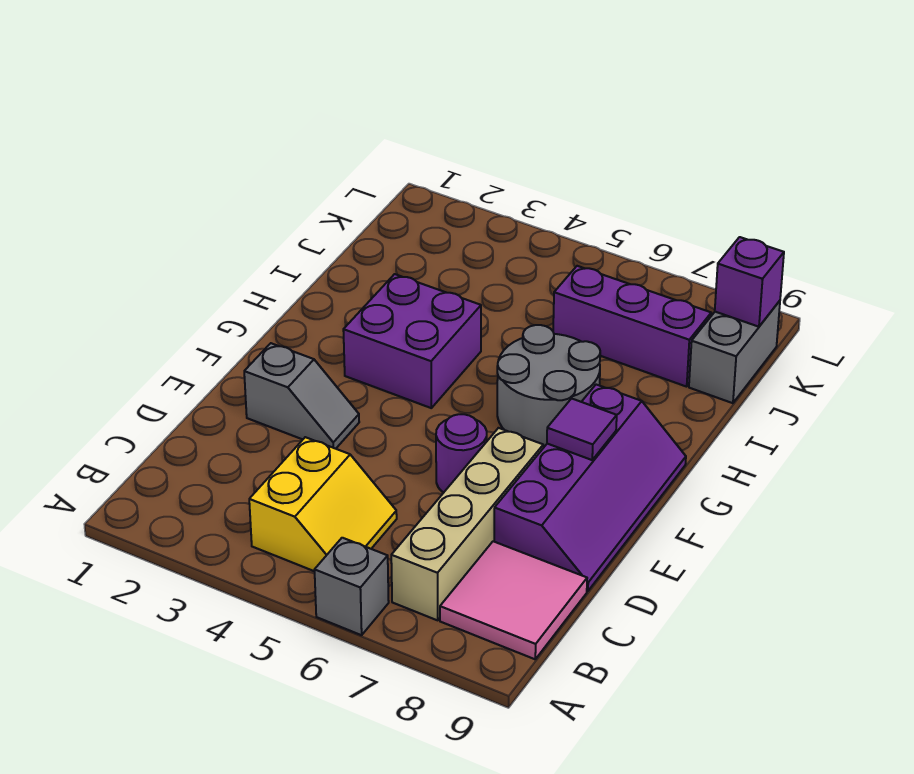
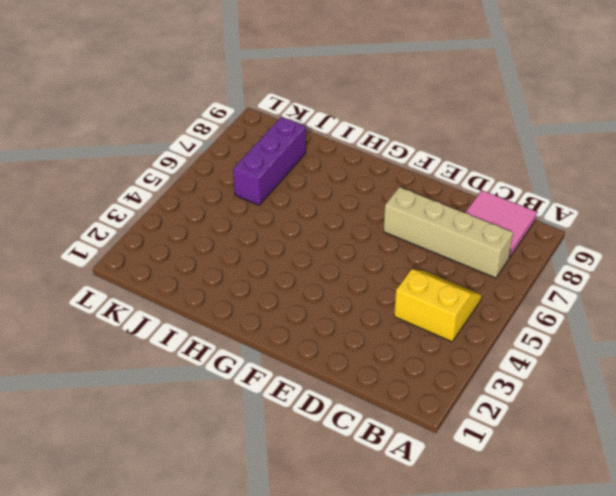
none -> grey brick A6 level 1
none -> purple slope D8:G9 level 1 top 8
none -> grey slope E2:E3 level 1 top 2

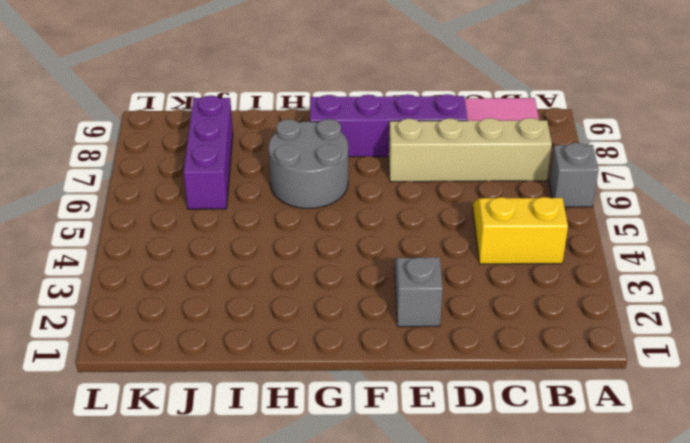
none -> purple round brick E6 level 1
none -> purple brick G3:H4 level 1
none -> grey brick J9:K9 level 1

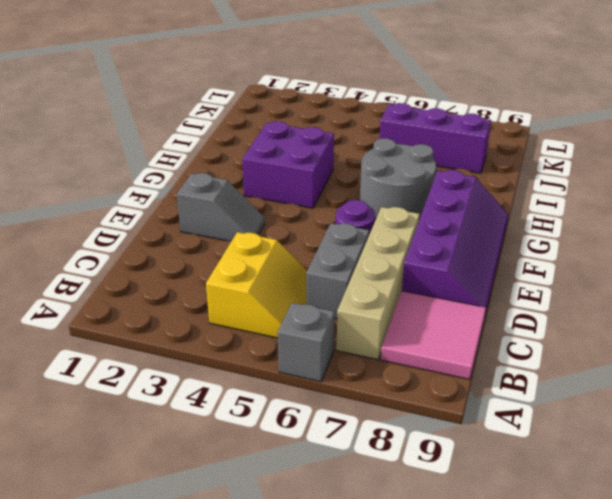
grey brick C6:D6 level 1 -> grey brick J9:K9 level 1
none -> purple tile F8 level 2
none -> purple brick K9 level 2

